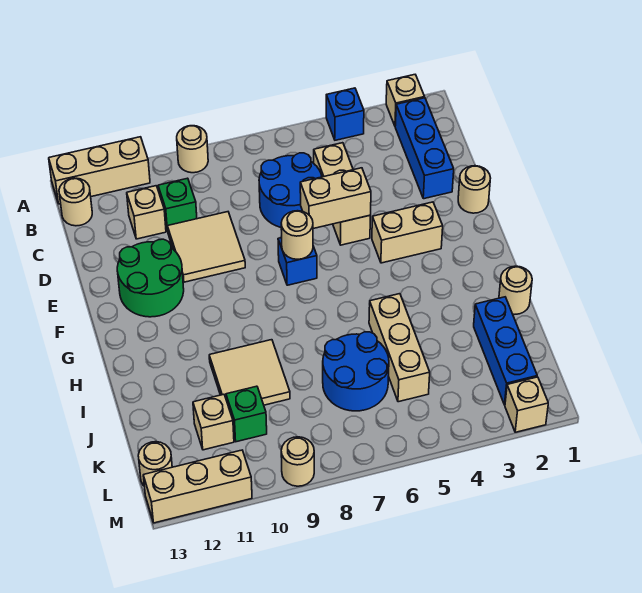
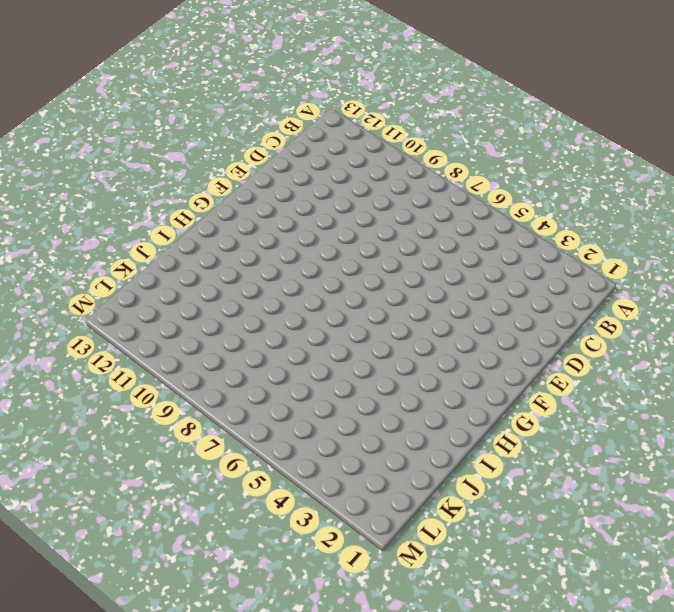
none -> tan brick A2 level 1
none -> blue brick A4 level 1
none -> tan round brick A9 level 1

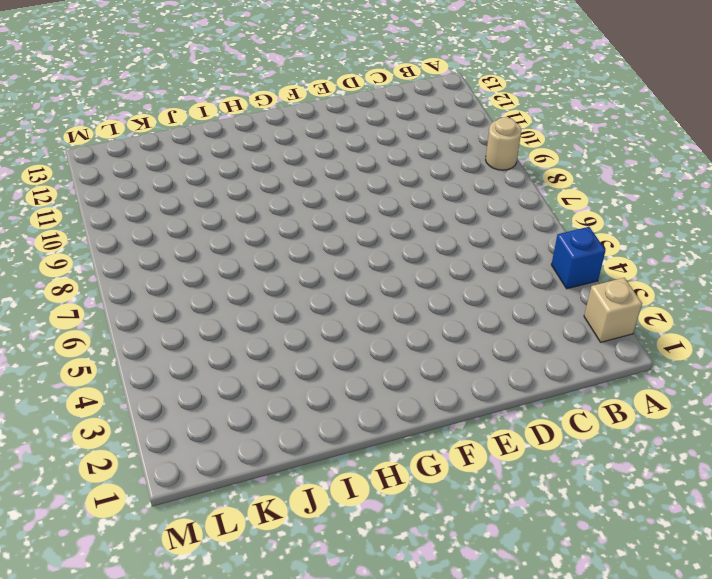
none -> tan brick A11:A13 level 1
none -> blue brick B2:D2 level 1
none -> tan round brick B13 level 1

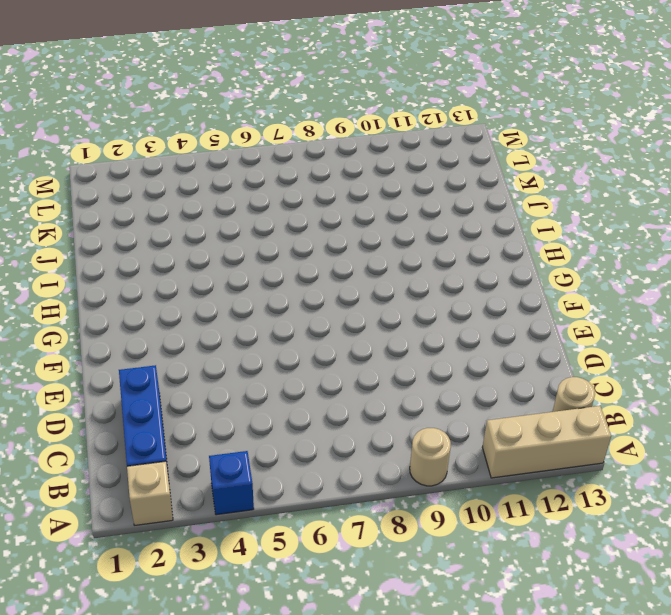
none -> tan brick C5:E5 level 1
none -> blue round brick C6:D7 level 1
none -> green brick C10 level 1

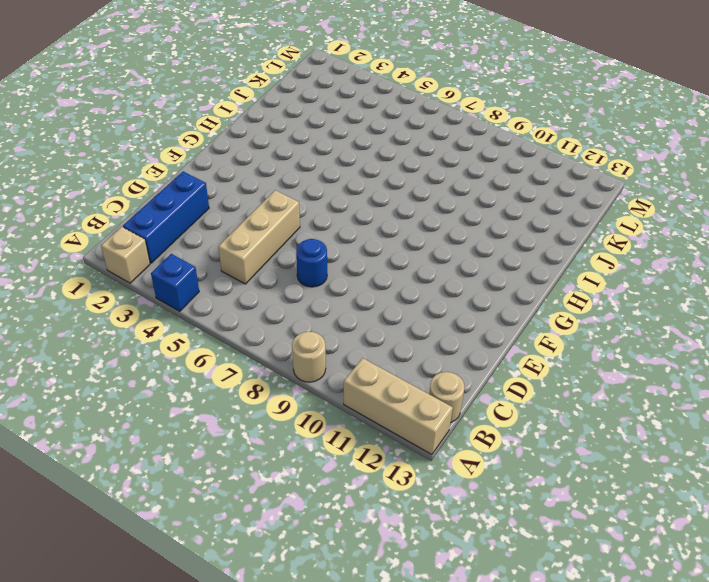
blue round brick D7 level 1 -> blue round brick C6:D7 level 1
none -> green brick C10 level 1
none -> tan brick C11 level 1
none -> tan tile D9:E10 level 1

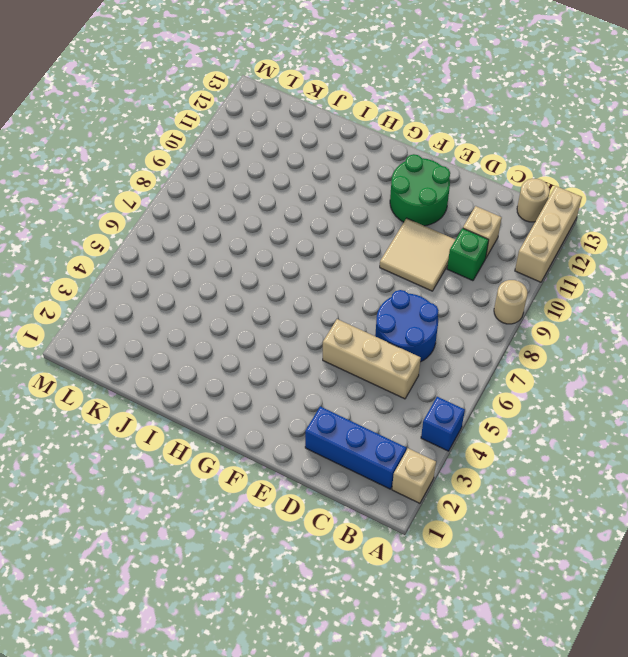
none -> tan round brick E1 level 1
none -> tan brick F3:F4 level 1
none -> blue brick F7 level 1

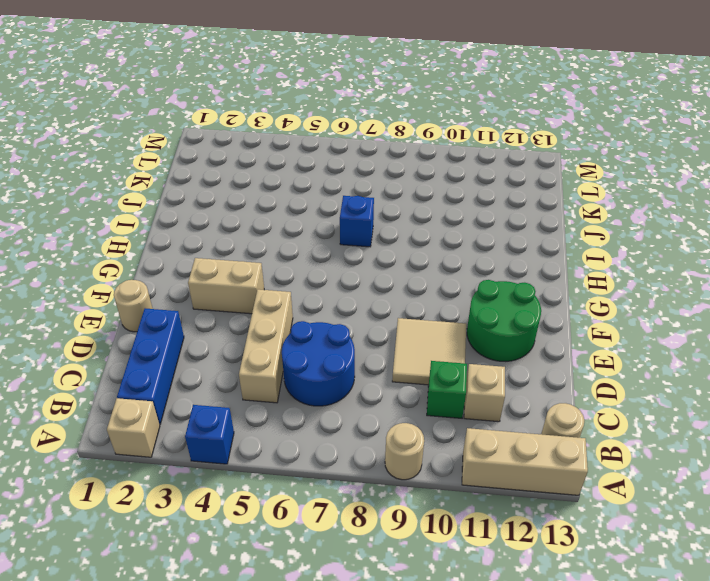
blue brick I7 level 1 -> blue brick F7 level 1
none -> tan round brick I1 level 1
none -> tan brick I5:K5 level 1
none -> tan tile I9:J10 level 1

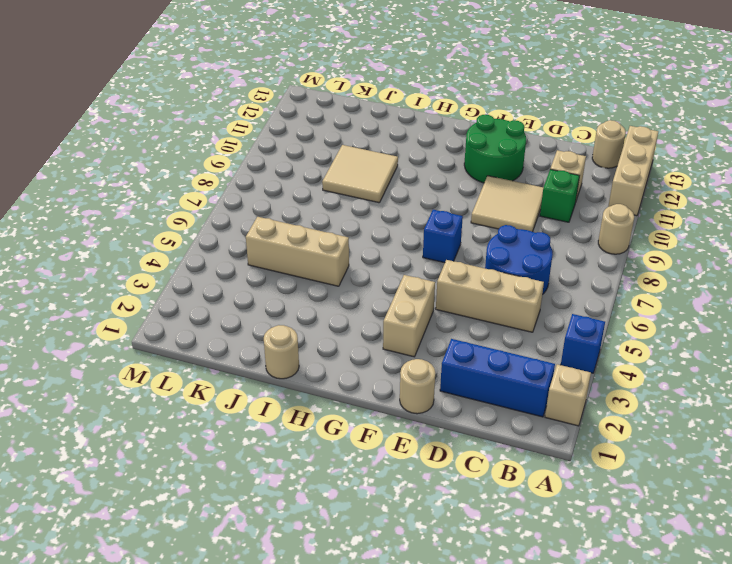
none -> blue brick J2:L2 level 1
none -> blue round brick J6:K7 level 1
none -> green brick K10 level 1

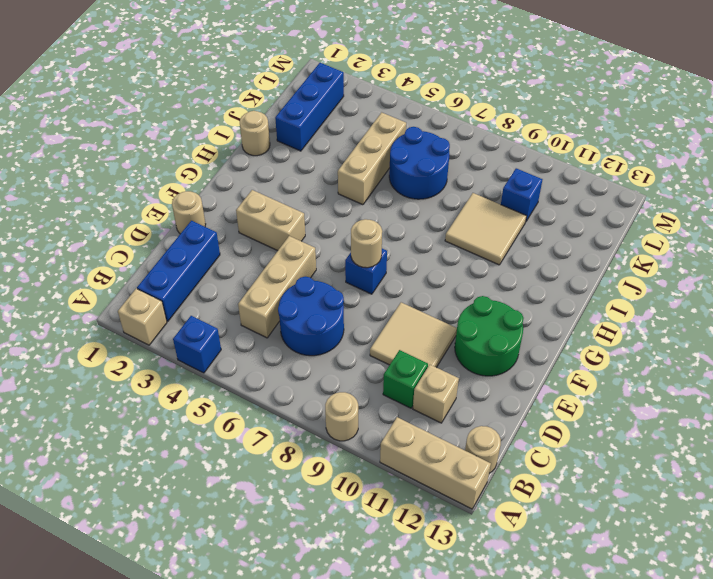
blue brick K10 level 1 -> green brick K10 level 1
none -> tan brick K11 level 1
none -> tan round brick L13 level 1
none -> tan brick M2 level 1

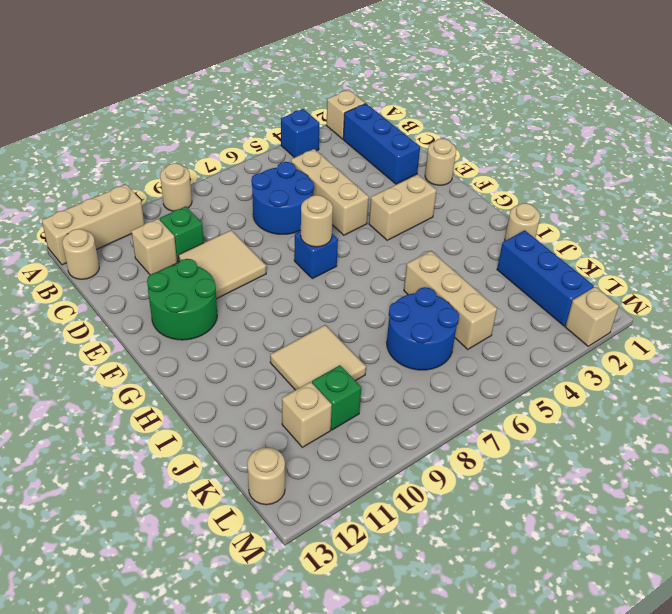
none -> tan round brick M9 level 1
none -> tan brick M11:M13 level 1
none -> tan brick E5:E6 level 2

